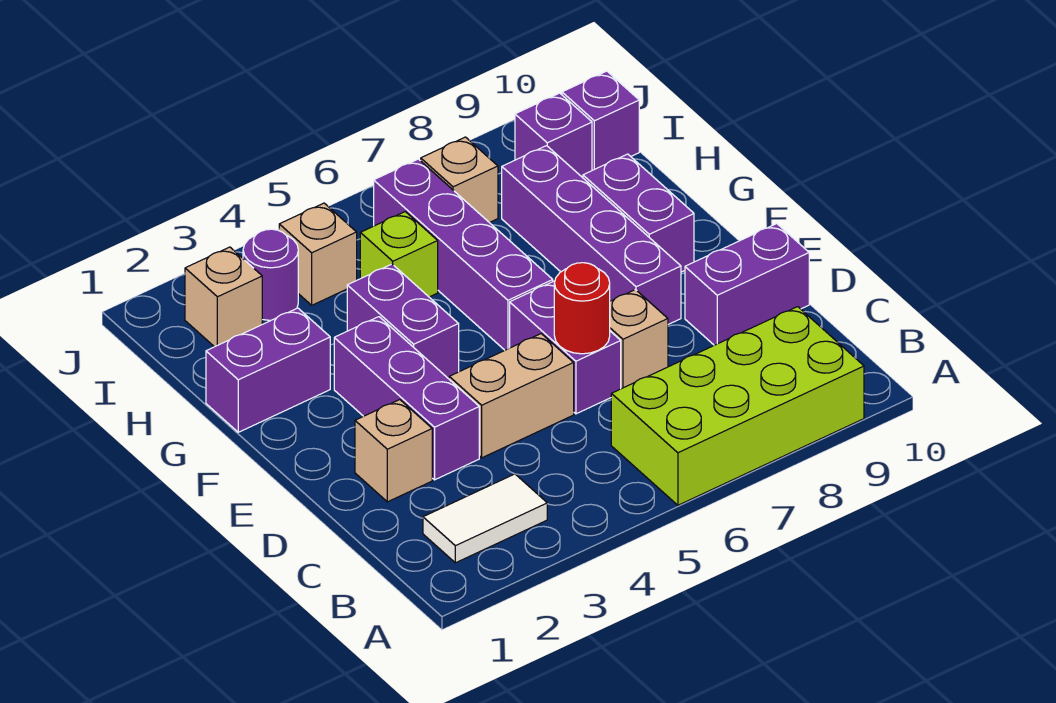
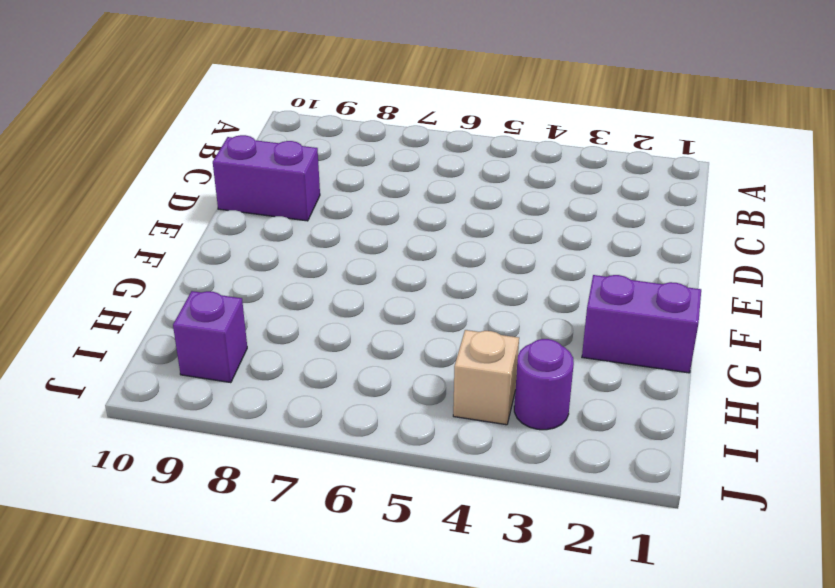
none -> lime brick A6:B9 level 1
none -> white tile B2:B3 level 1
none -> tan brick D2 level 1

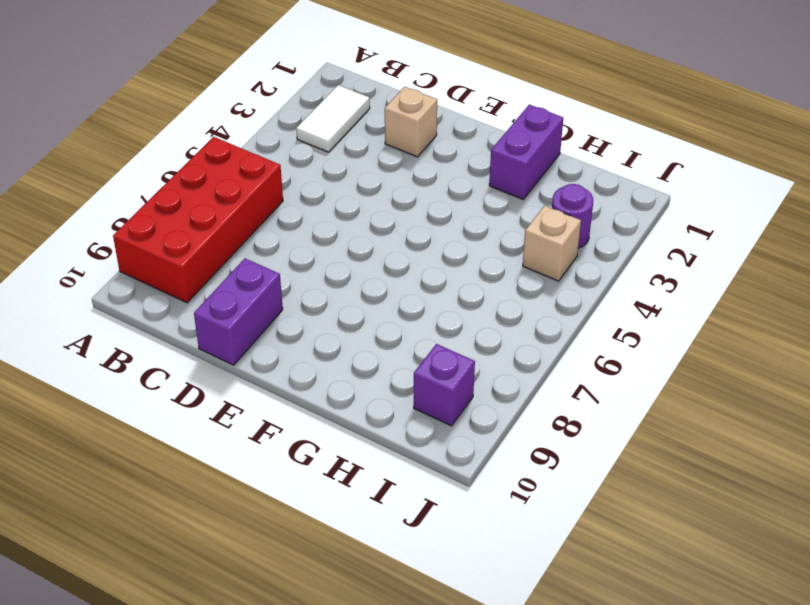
red brick A6:B9 level 1 -> lime brick A6:B9 level 1
none -> purple brick D3:F3 level 1
none -> tan brick D4:D5 level 1
none -> purple brick D6:E6 level 1

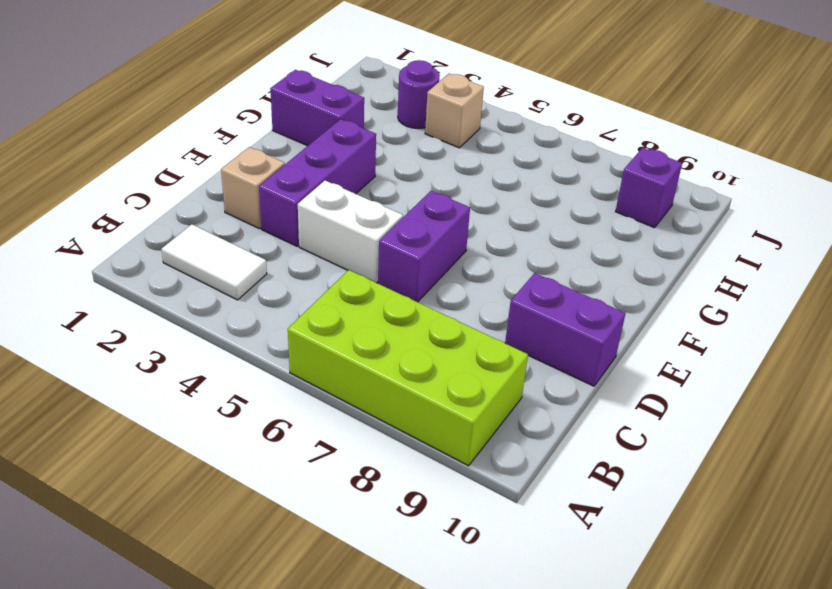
white brick D4:D5 level 1 -> tan brick D4:D5 level 1
none -> tan brick D7 level 1
none -> purple brick E8:H8 level 1
none -> purple brick F4:G4 level 1

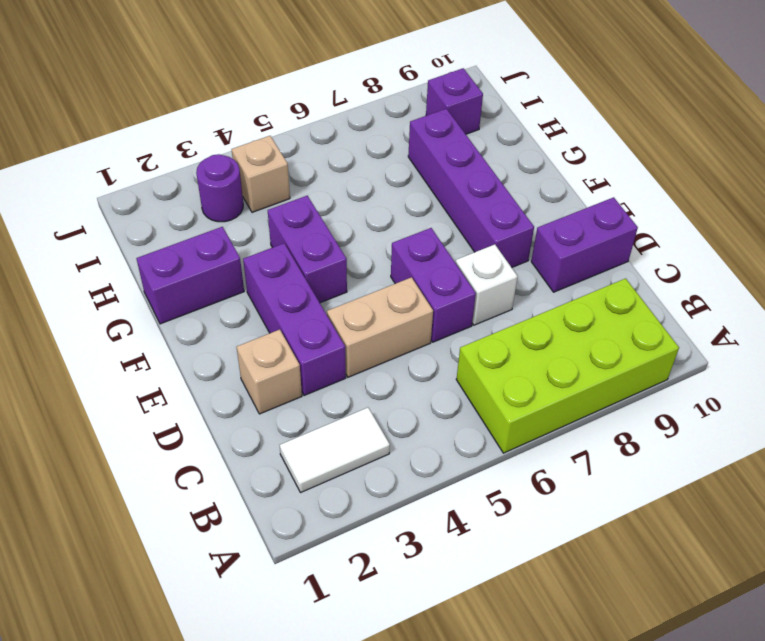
white brick D7 level 1 -> tan brick D7 level 1
none -> purple brick F6:I6 level 1
none -> purple brick F9:G9 level 1
none -> lime brick H5 level 1

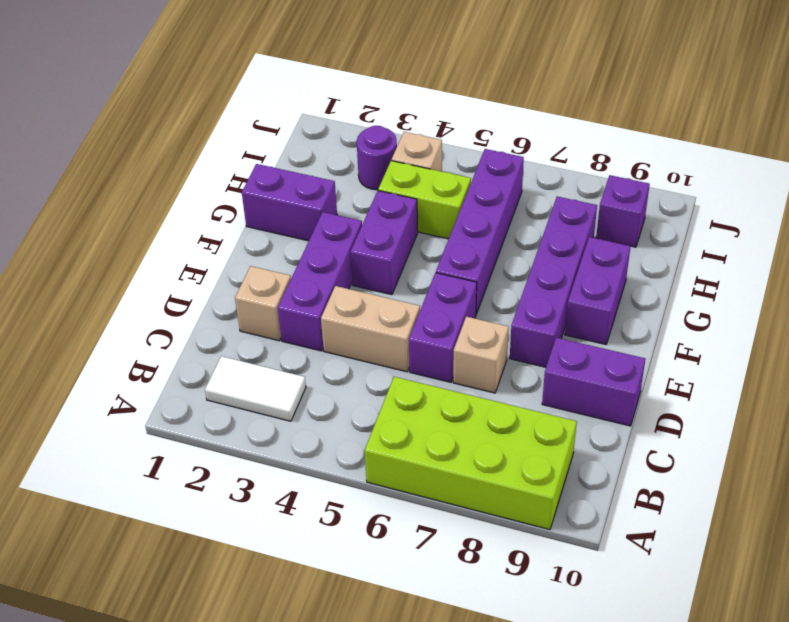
lime brick H4:H5 level 1 -> lime brick H5 level 1
none -> tan brick I2 level 1
none -> tan brick I7 level 1
none -> purple brick I10 level 1

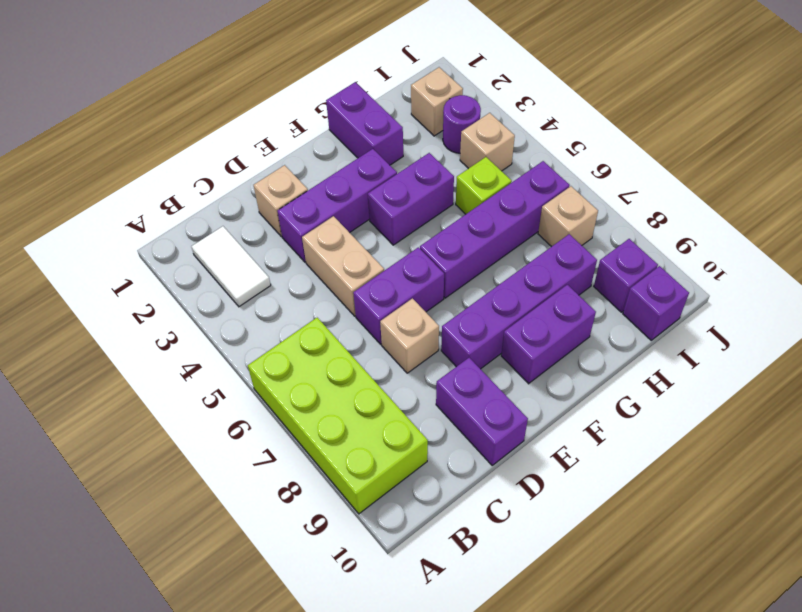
none -> red round brick D6 level 2

